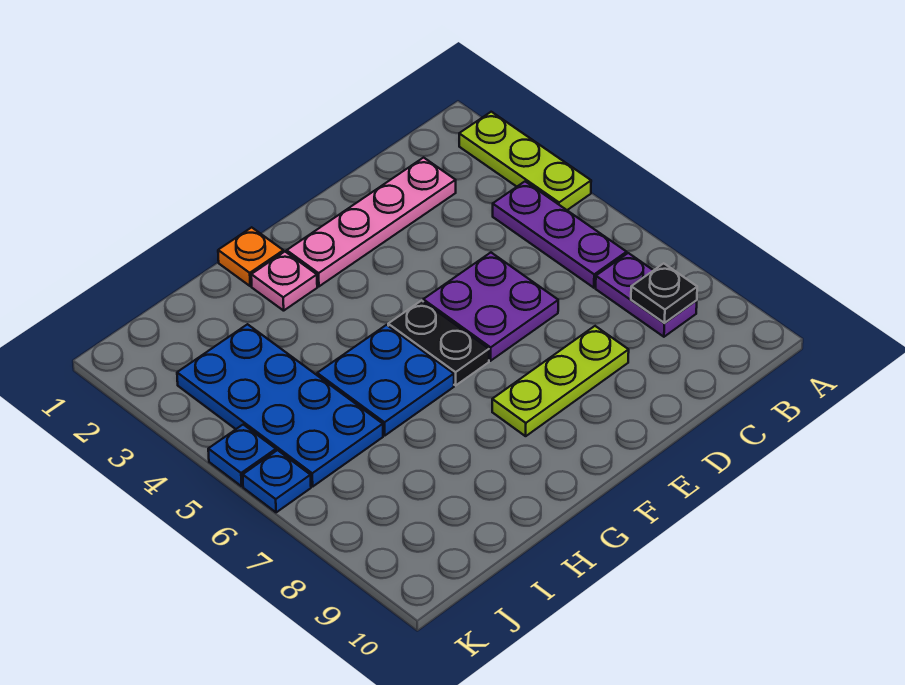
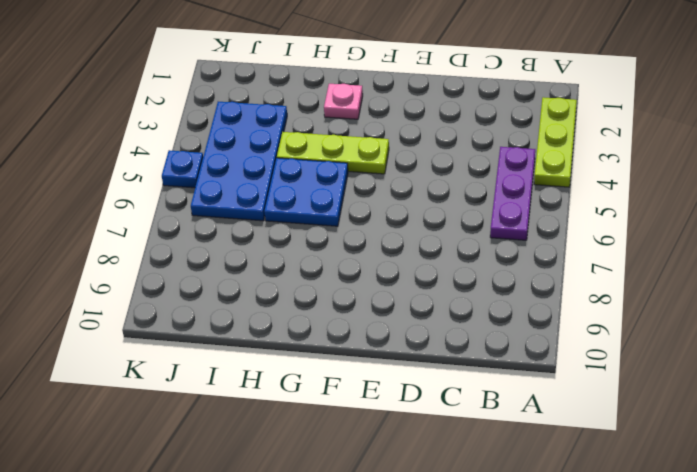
lime plate F4:H4 level 1 -> lime plate D8:F8 level 1
none -> purple plate B7:B8 level 1
none -> pink plate C2:F2 level 1
none -> purple plate D5:E6 level 1

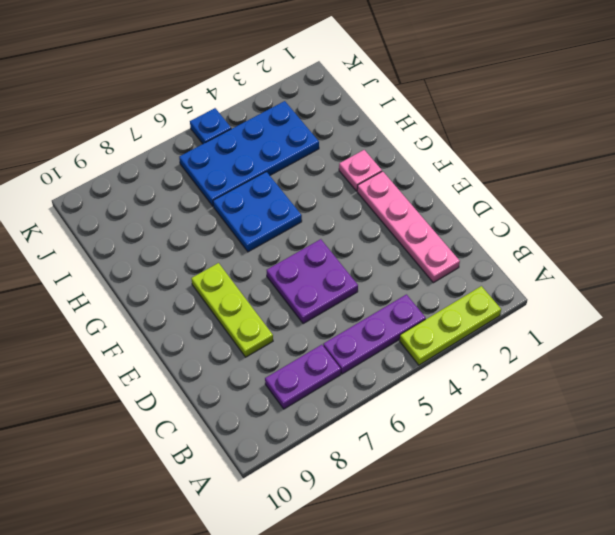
none -> black plate F5:F6 level 1
none -> orange plate G1 level 1
none -> blue plate K6 level 1

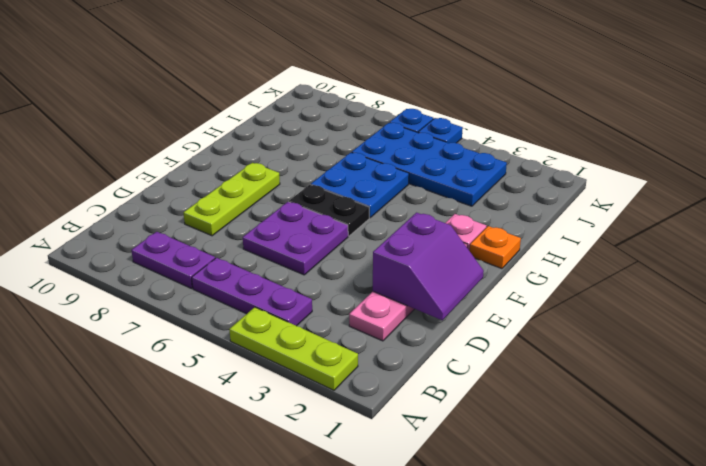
purple slope D1:E2 level 2 top 2 -> none
none -> black plate B8 level 2

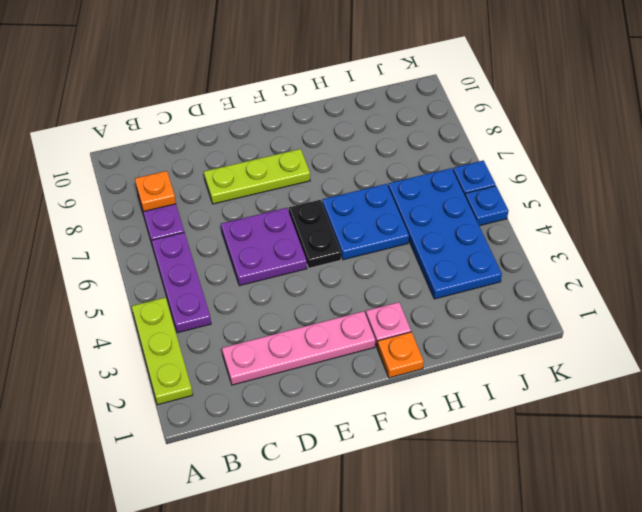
orange plate B8 level 2 -> black plate B8 level 2

